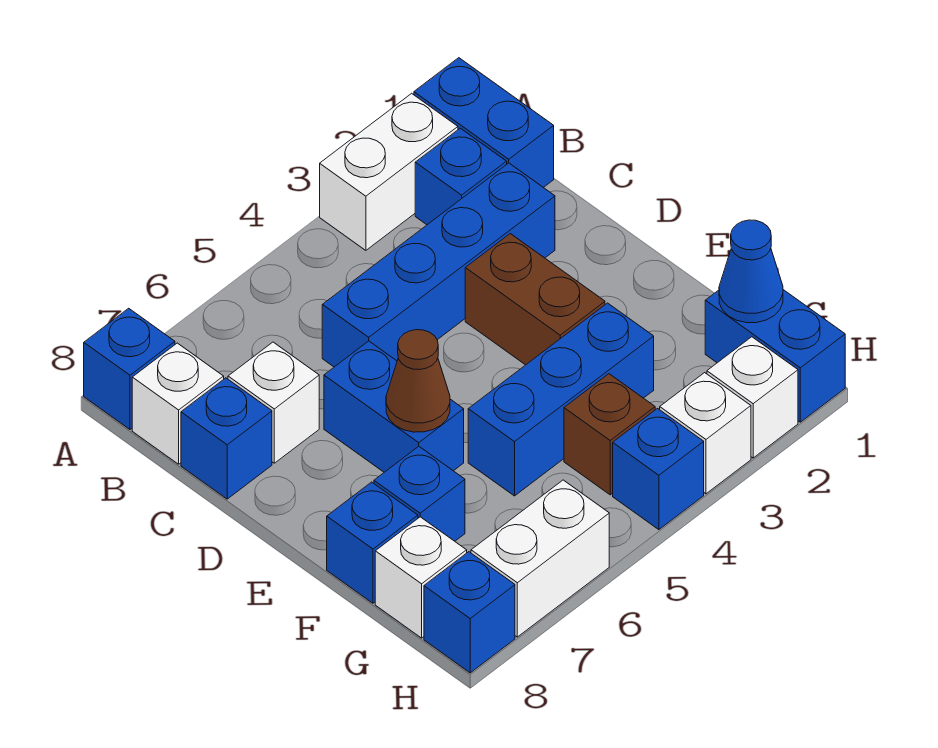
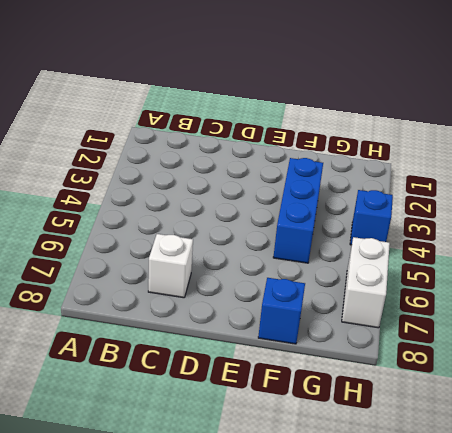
none -> blue brick A1:B1 level 1
none -> white brick A2:A3 level 1
none -> blue brick A8 level 1

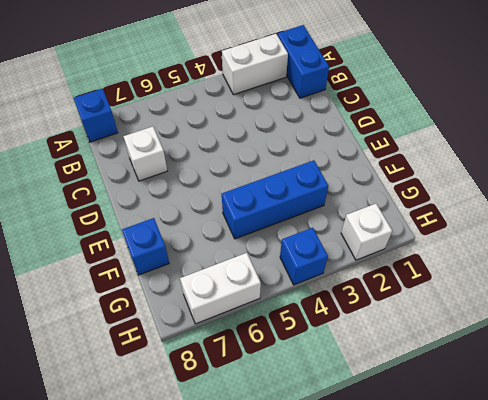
none -> blue brick B2 level 1
none -> white brick B8 level 1
none -> blue brick C2:C5 level 1

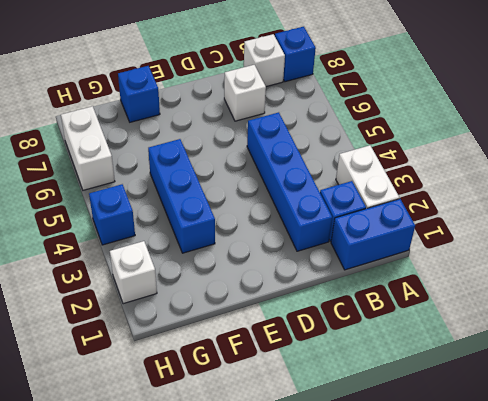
none -> blue brick C8 level 1
none -> brown brick D3:E3 level 1
none -> blue brick D6:E6 level 1

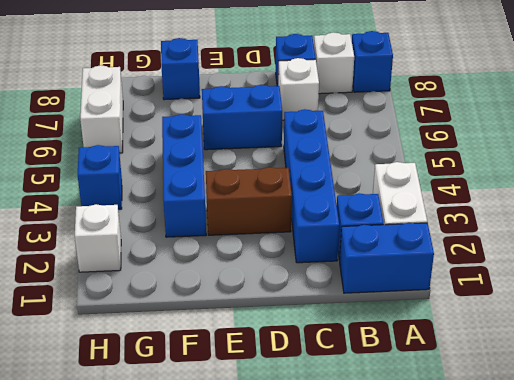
none -> blue brick F7 level 1
none -> blue brick G1:H1 level 1
none -> brown brick G4 level 1

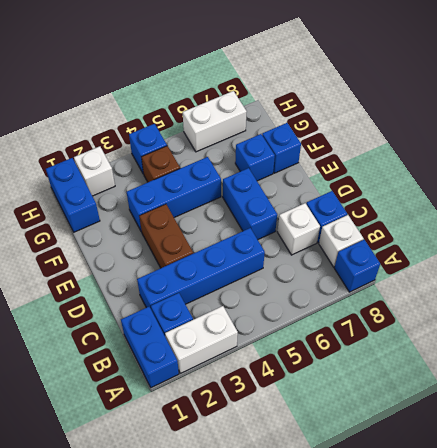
none -> white brick G8 level 1
none -> white brick H3 level 1
none -> blue brick H8 level 1

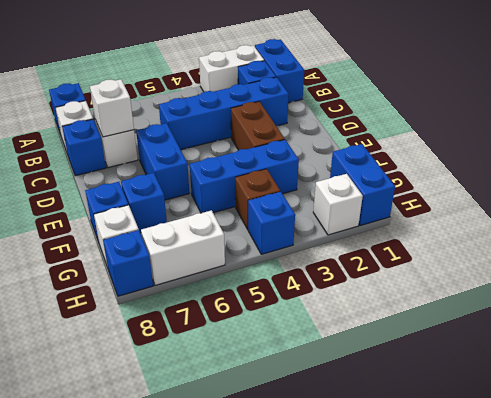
white brick C7 level 2 -> white brick H3 level 1
none -> brown cone E6 level 2
none -> blue cone G1 level 2

